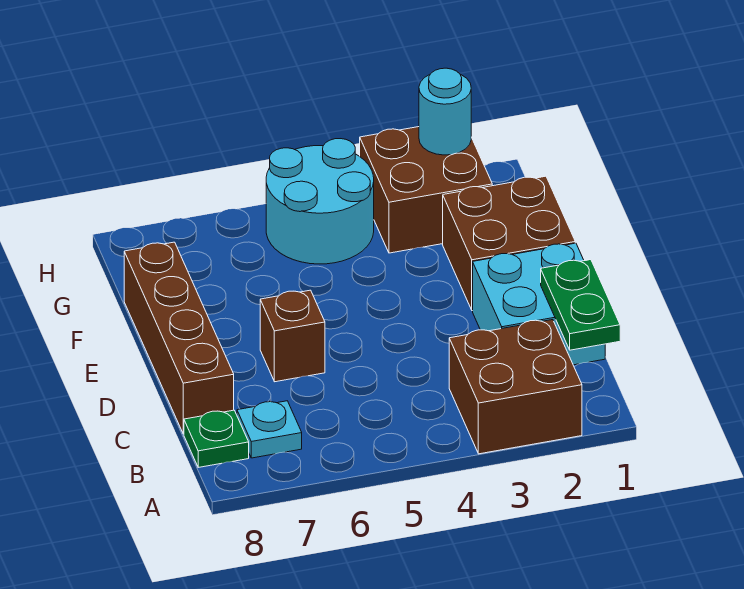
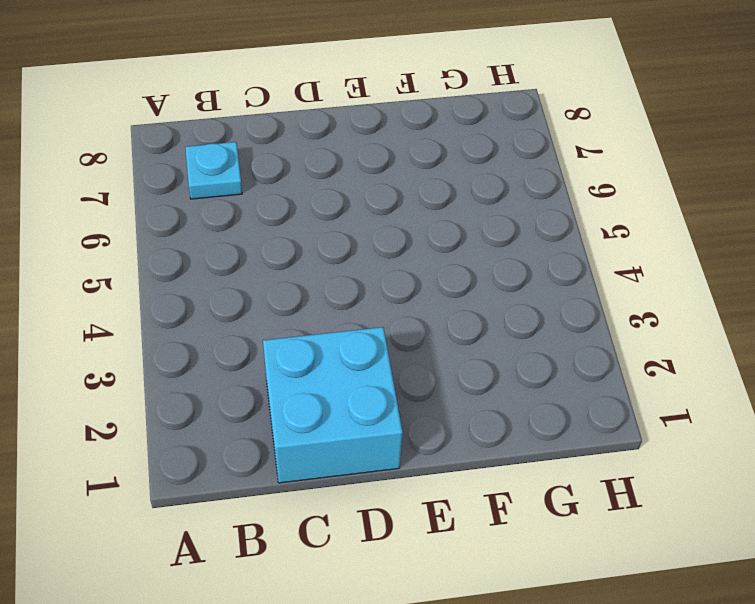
none -> brown brick A2:B3 level 1
none -> green plate B8 level 1

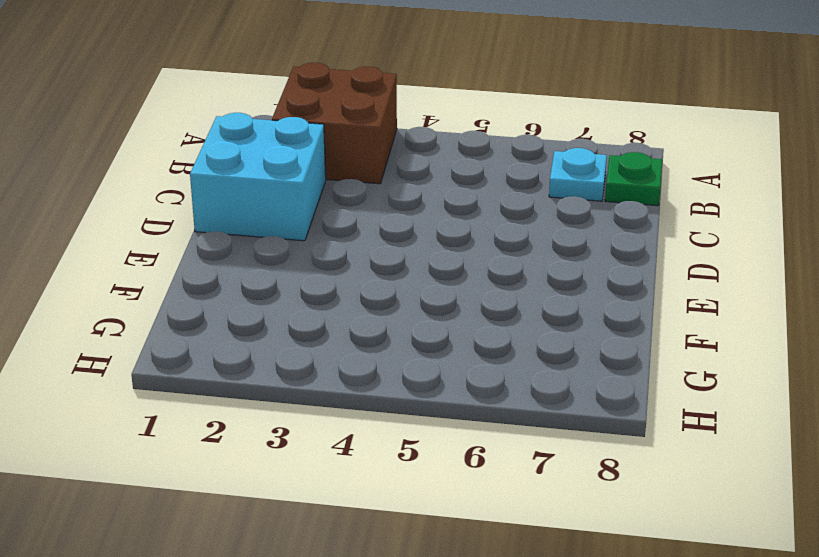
none -> brown brick C8:F8 level 1
none -> brown brick D6 level 1

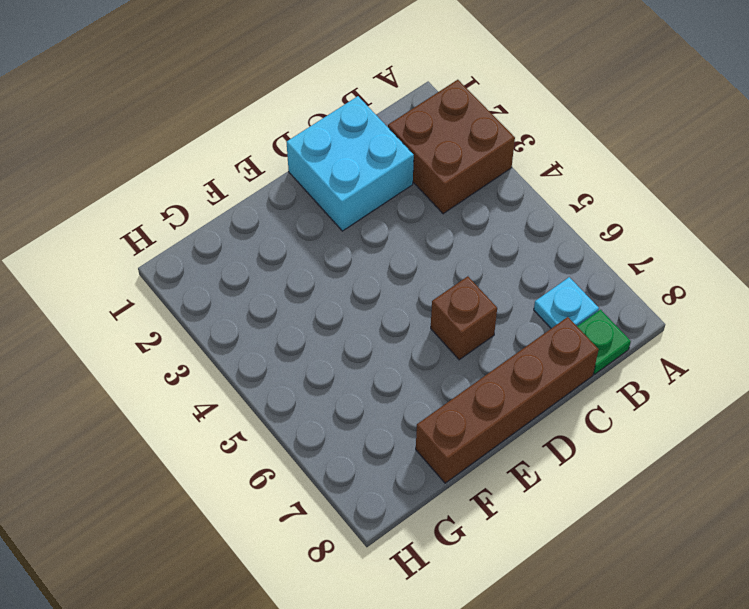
none -> brown brick E1:F2 level 1
none -> brown brick G2:H3 level 1

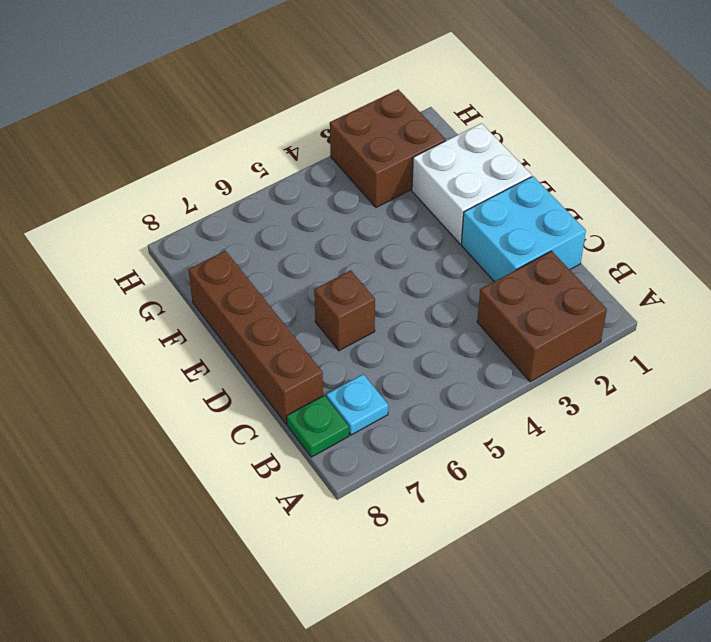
white brick E1:F2 level 1 -> brown brick E1:F2 level 1
none -> cyan round brick G4:H5 level 1
none -> green plate B1:C1 level 2

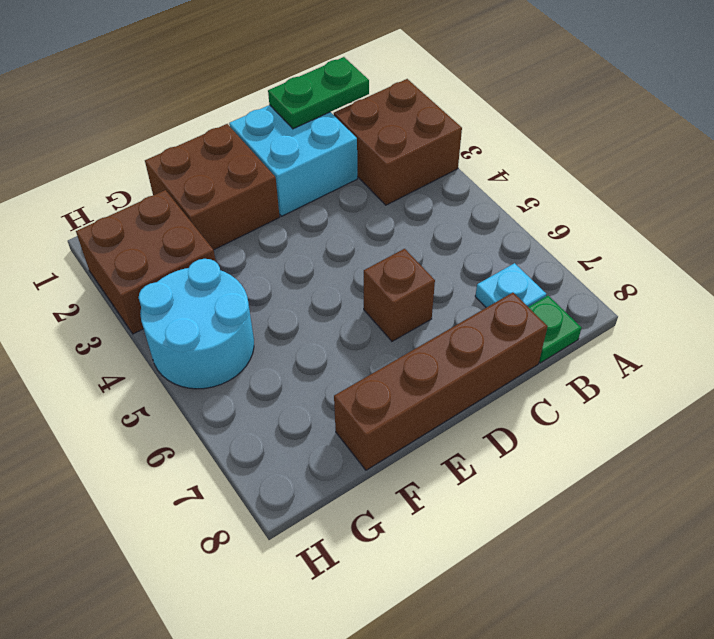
none -> cyan round brick H2 level 2

